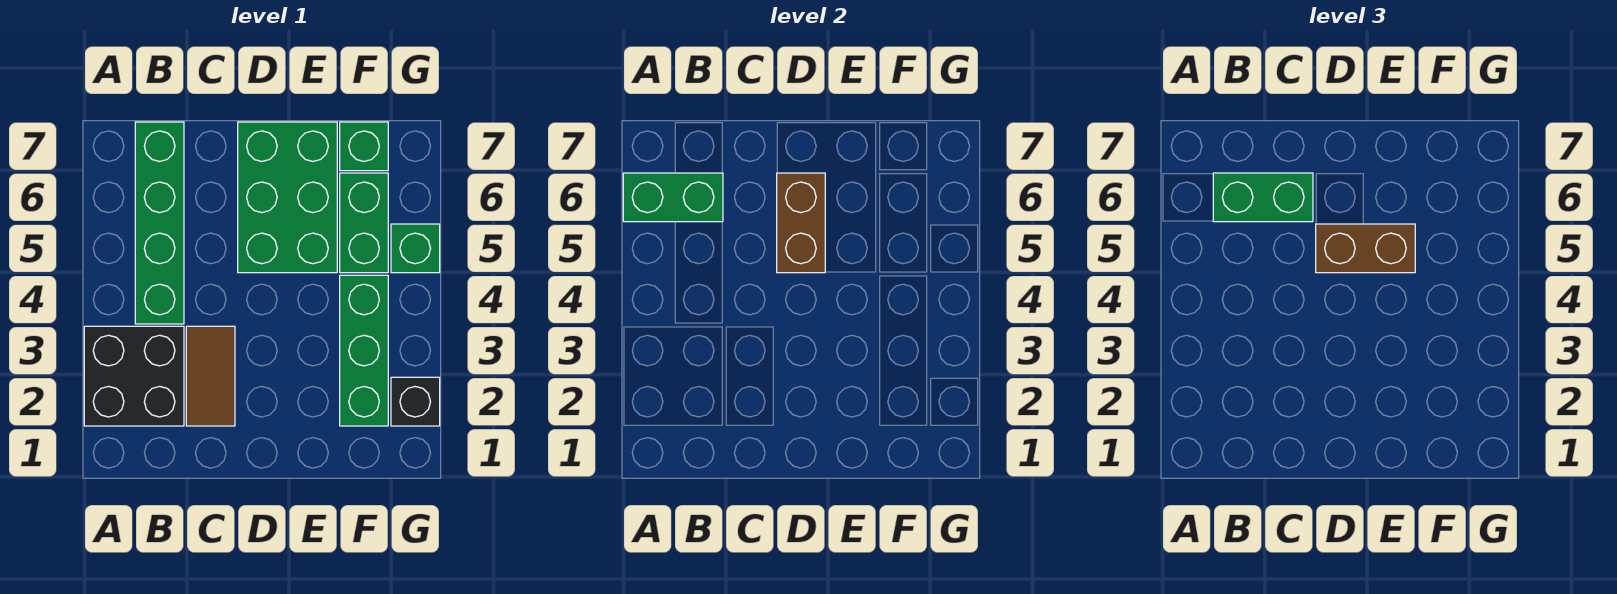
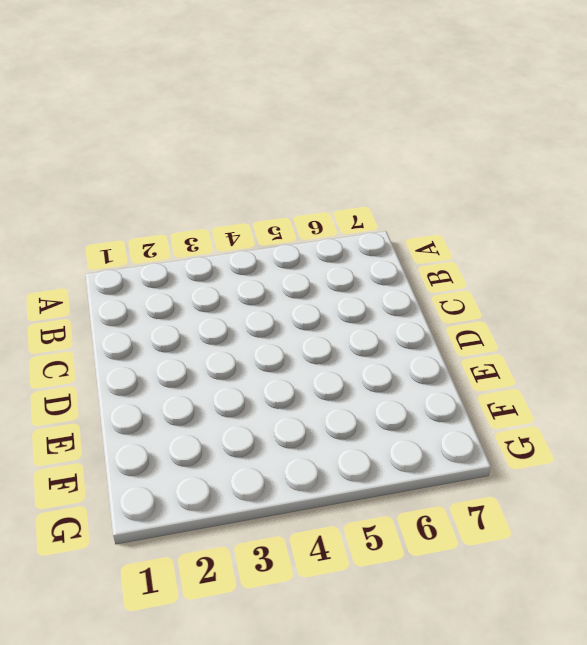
none -> black brick A2:B3 level 1
none -> green brick B4:B7 level 1
none -> brown tile C2:C3 level 1

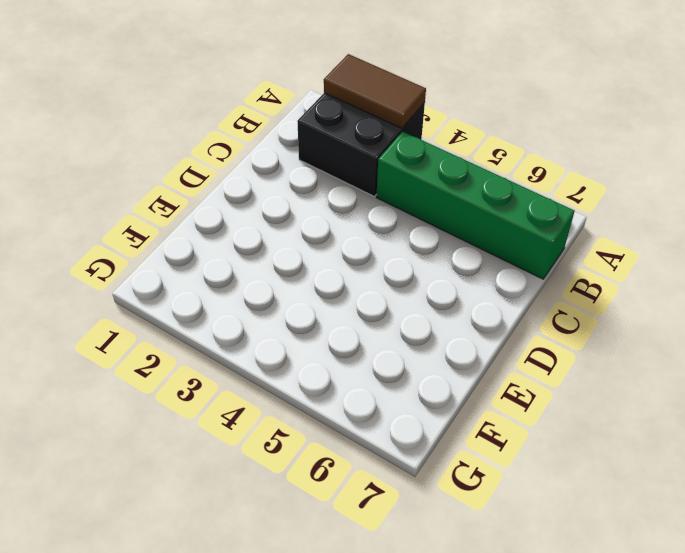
brown tile A2:A3 level 2 -> brown tile C2:C3 level 1
none -> green brick D5:E7 level 1
none -> green brick F2:F4 level 1
none -> green brick F5:F6 level 1

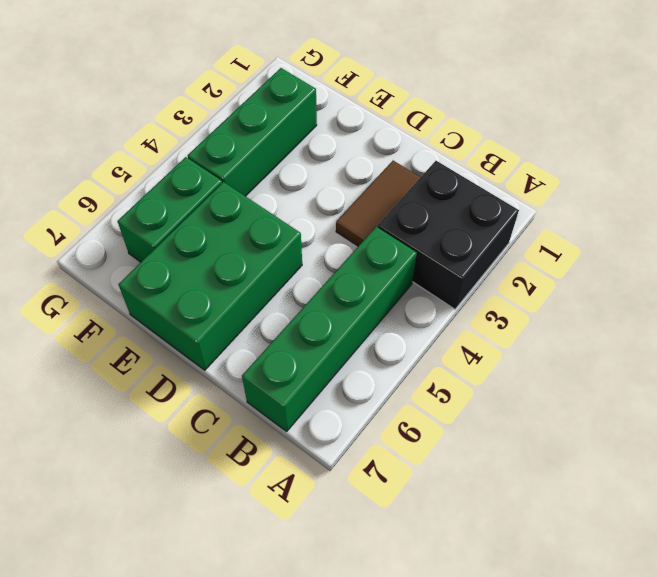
none -> green brick F7 level 1
none -> black brick G2 level 1
none -> green brick G5 level 1

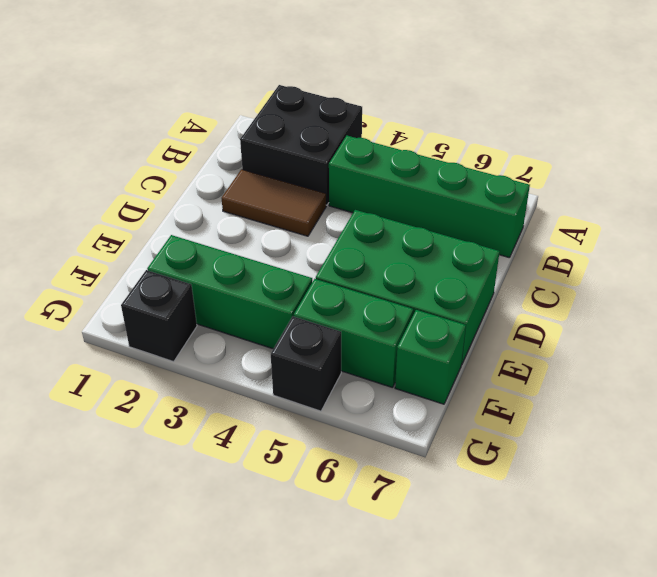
black brick G5 level 1 -> green brick G5 level 1
none -> green brick A6:B6 level 2
none -> brown brick D5:D6 level 2
none -> green brick B6:C6 level 3

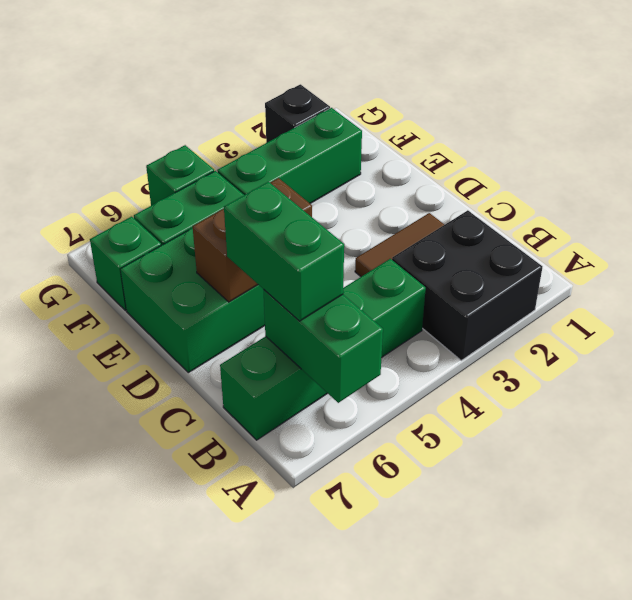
none -> brown brick D5:E5 level 3

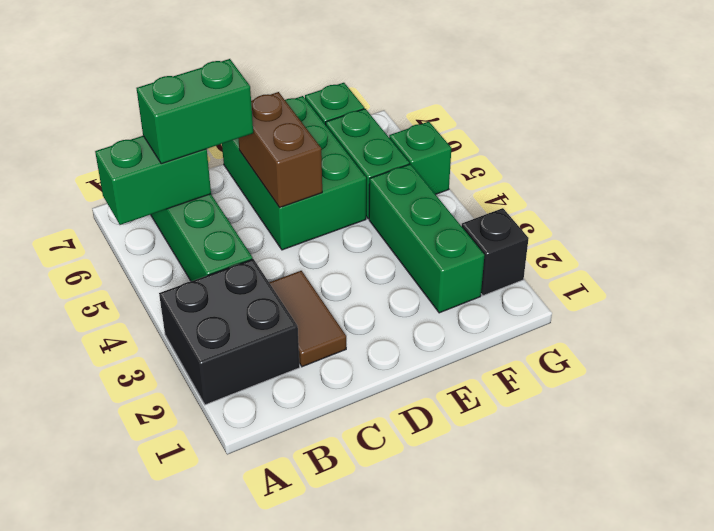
none -> brown brick D5:E5 level 3

